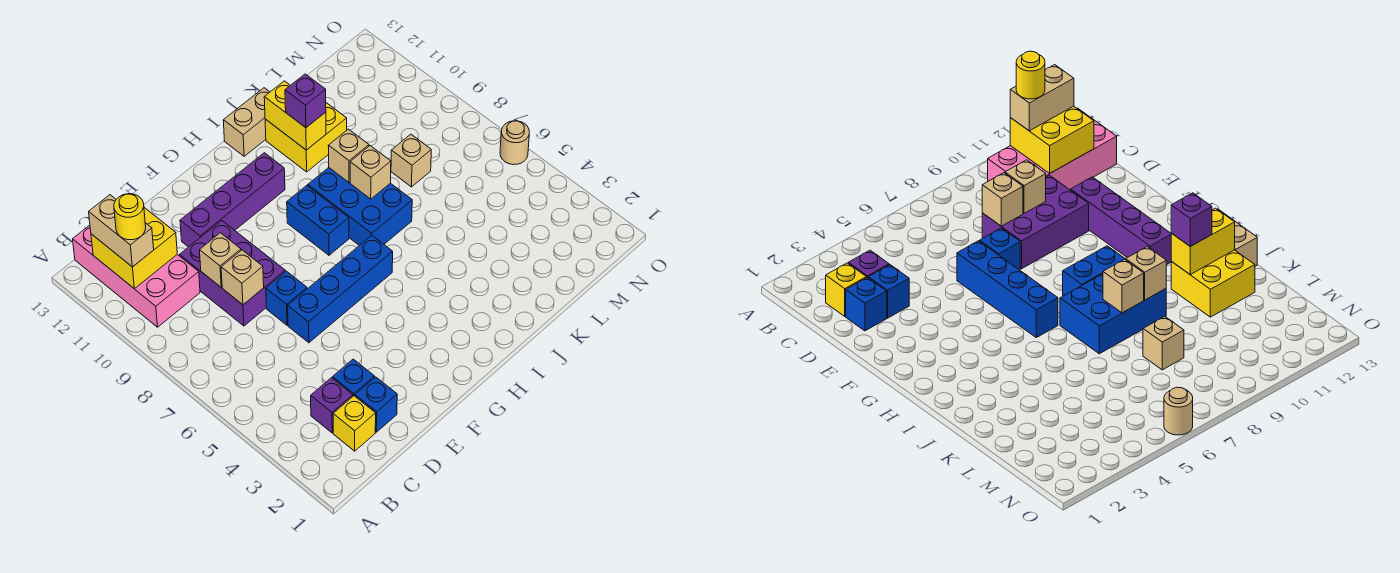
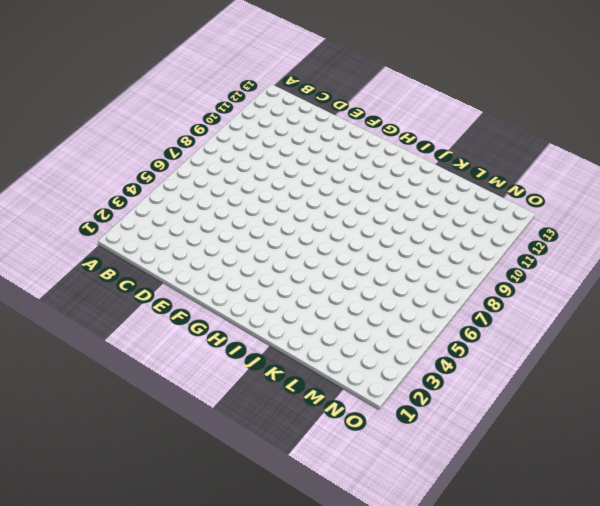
none -> pink brick B10:C13 level 1
none -> yellow brick C2 level 1
none -> purple brick C3 level 1

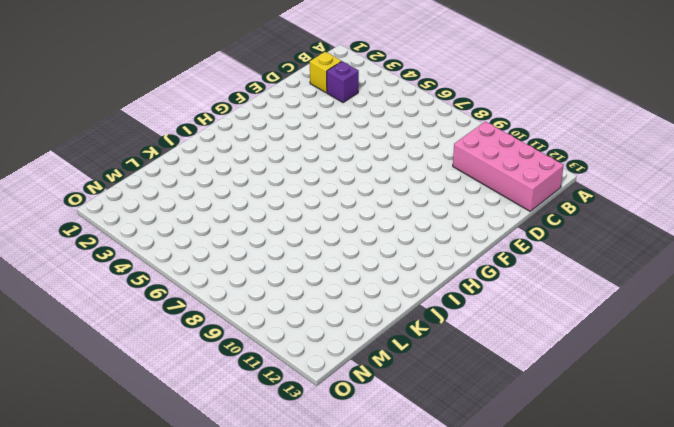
none -> blue brick D2 level 1
none -> blue brick D3 level 1
none -> purple brick D8:E10 level 1

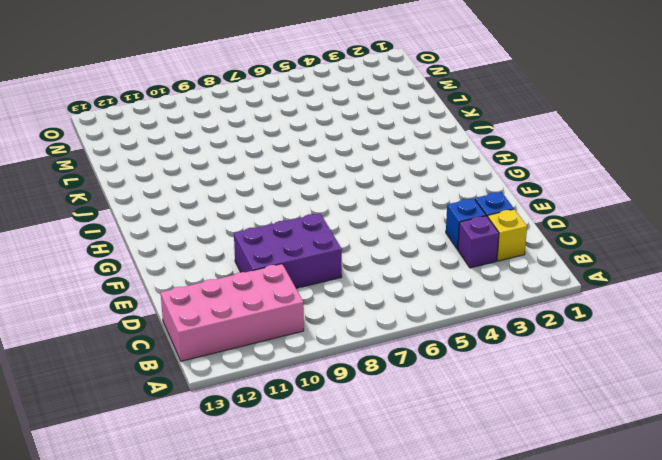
none -> blue brick E6:H6 level 1
none -> blue brick E7 level 1
none -> purple brick E11:H11 level 1

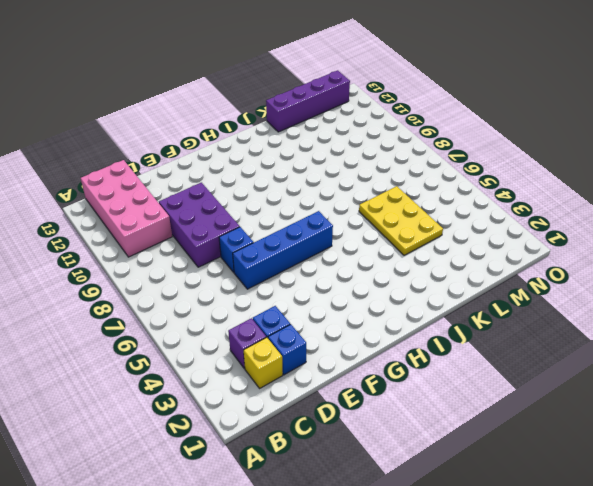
yellow plate K4:L6 level 1 -> none
purple brick K13:N13 level 1 -> purple brick E11:H11 level 1
none -> blue brick H8:H9 level 1
none -> blue brick I7:J9 level 1
none -> tan brick I13:J13 level 1

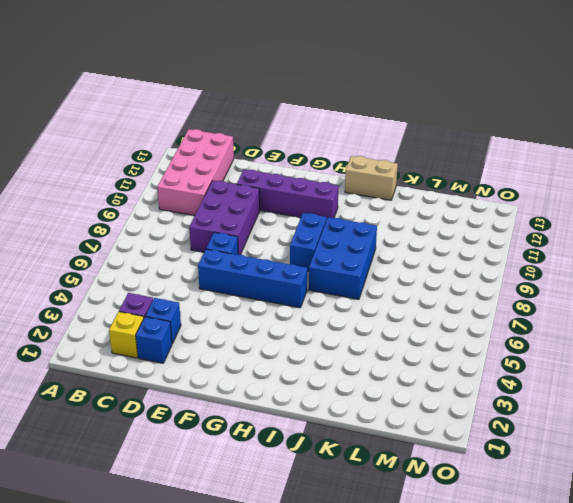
none -> yellow brick J11:K12 level 1
none -> tan brick L8 level 1
none -> tan round brick O6 level 1

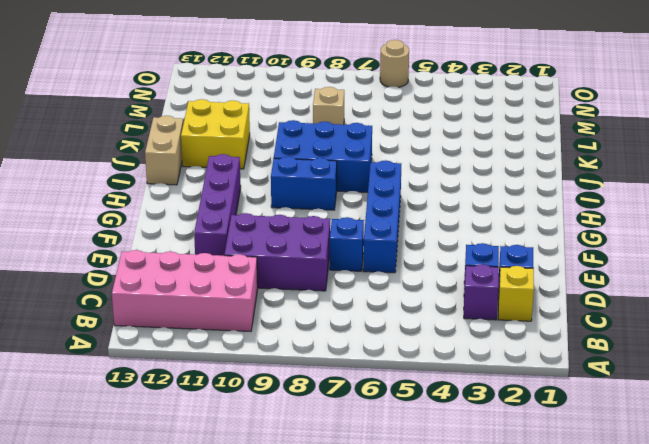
none -> yellow brick B11:C12 level 2
none -> tan brick D8 level 2
none -> tan brick D9 level 2

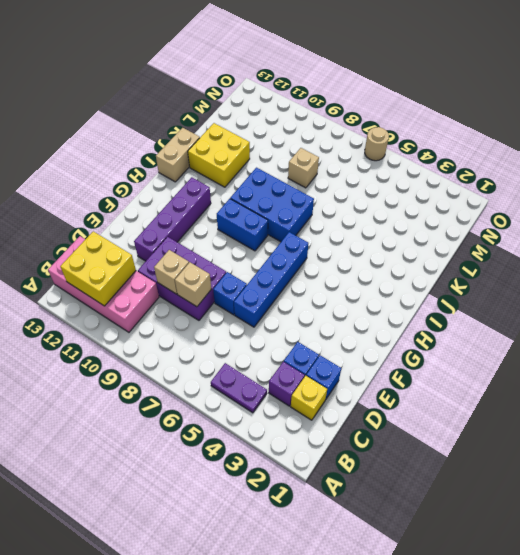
purple plate B4:B5 level 1 -> none
none -> tan brick J8 level 2
none -> tan brick J9 level 2
none -> yellow brick J11:J12 level 2

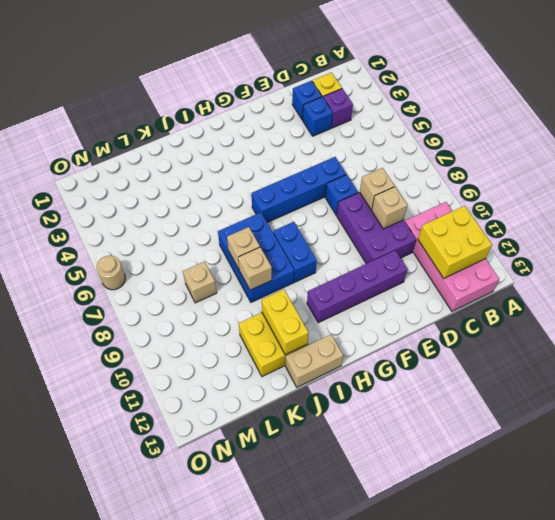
none -> tan brick B11:B12 level 3
none -> purple brick J11 level 3
none -> yellow round brick B11 level 4

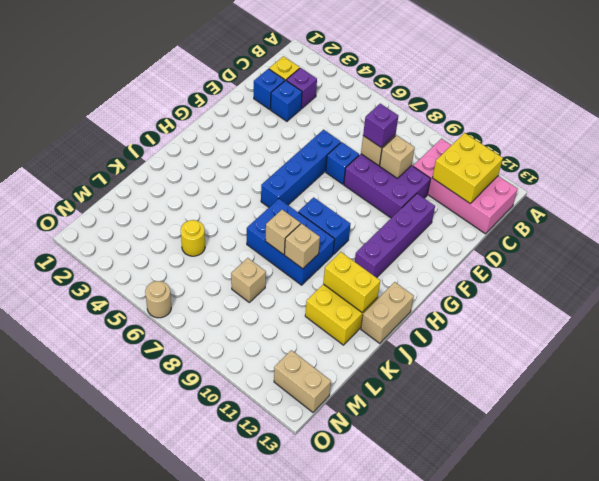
purple brick D8 level 3 -> purple brick J11 level 3
yellow round brick L5 level 1 -> yellow round brick B11 level 4
tan brick N12:N13 level 1 -> tan brick B11:B12 level 3

